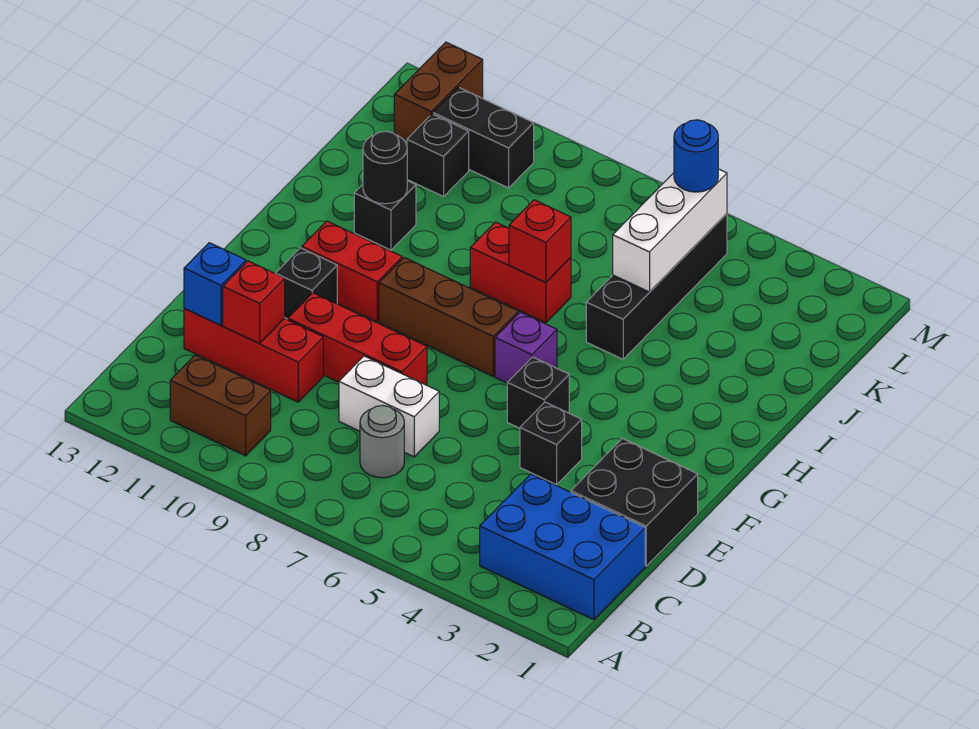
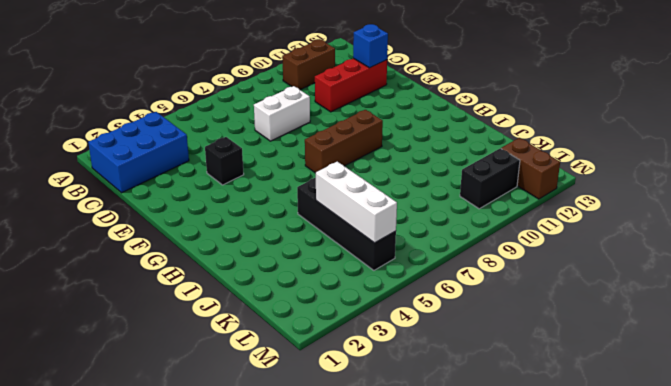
none -> grey round brick C7 level 1
none -> black brick D1:E2 level 1
none -> red brick E8:E10 level 1

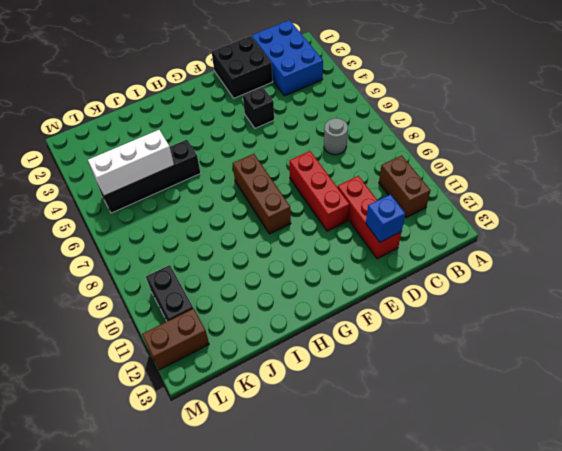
none -> white brick D7:D8 level 1
none -> black brick F5 level 1
none -> black brick F11 level 1

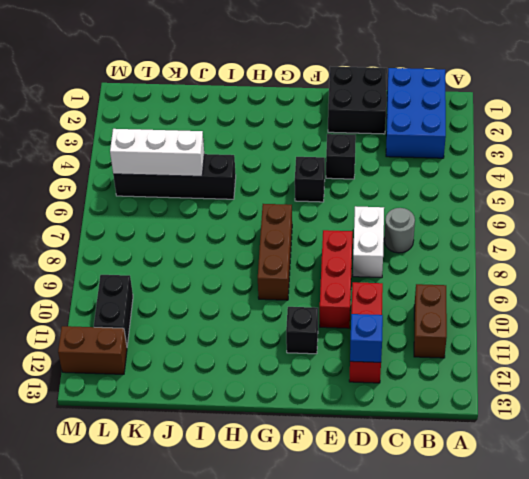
none -> purple brick G6 level 1
none -> red brick G10:G11 level 1
none -> red brick I7:I8 level 1

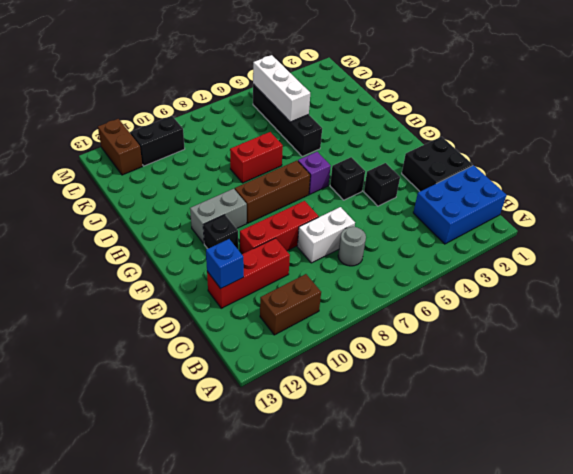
grey brick G10:G11 level 1 -> red brick G10:G11 level 1
none -> black brick I11 level 1
none -> black brick K11 level 1
none -> red brick D11 level 2

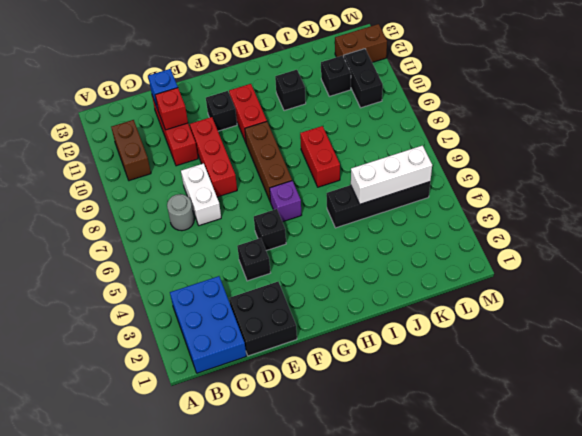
none -> red brick I7 level 2
none -> black round brick I11 level 2
none -> blue round brick L5 level 3

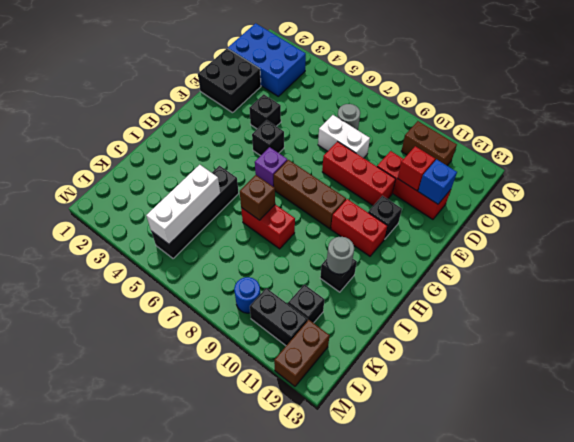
brown brick I7 level 2 -> red brick I7 level 2
grey round brick I11 level 2 -> black round brick I11 level 2
blue round brick L9 level 1 -> blue round brick L5 level 3

